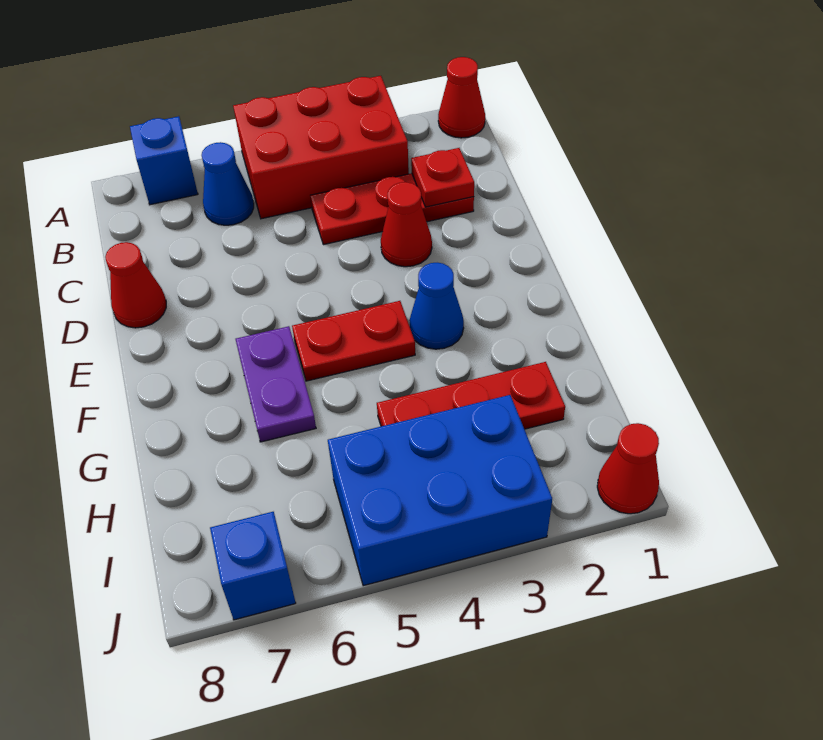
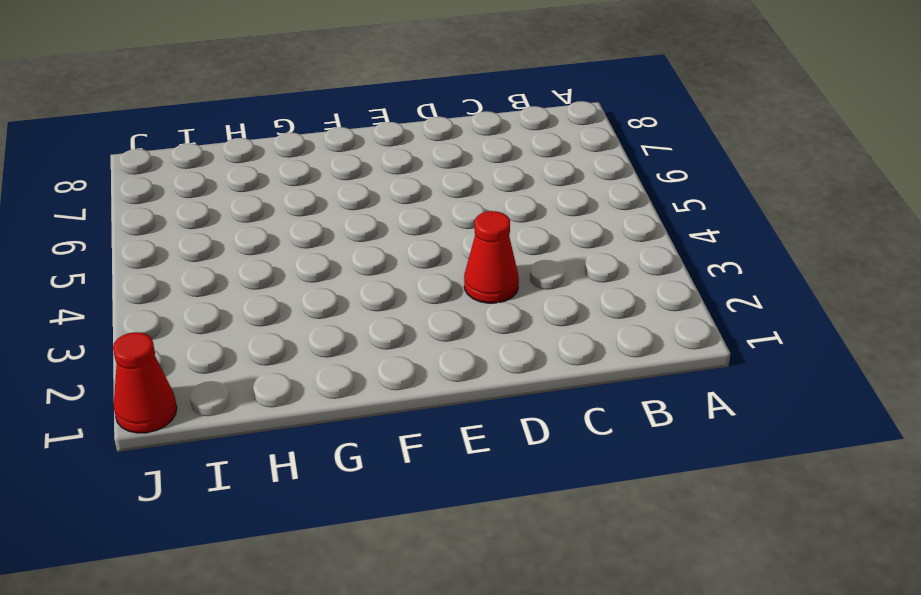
none -> red cone A1 level 1
none -> red brick A3:B5 level 1
none -> blue brick A7 level 1

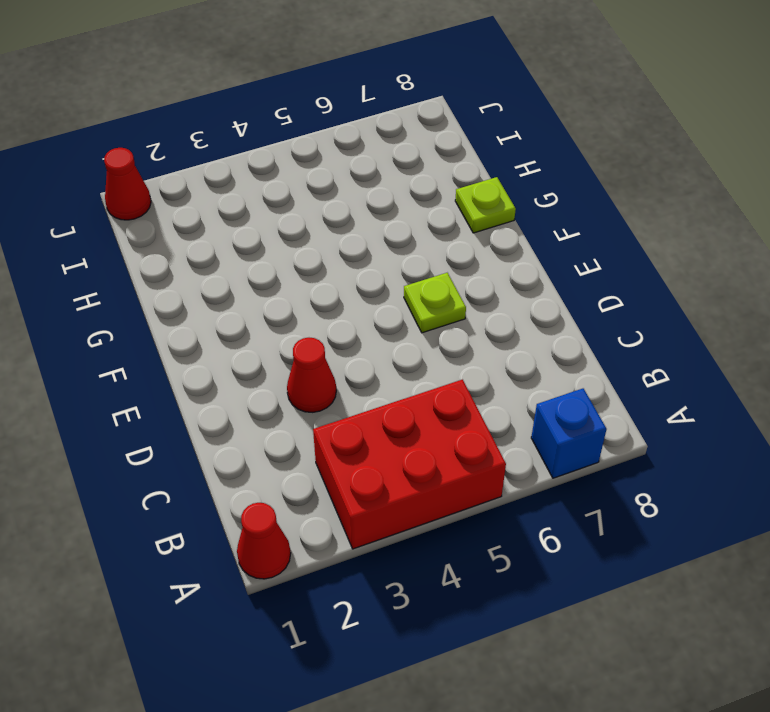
lime plate E6 level 1 -> none
lime plate G8 level 1 -> none
none -> blue cone B6 level 1
none -> red plate C2:C4 level 1
none -> red cone D8 level 1

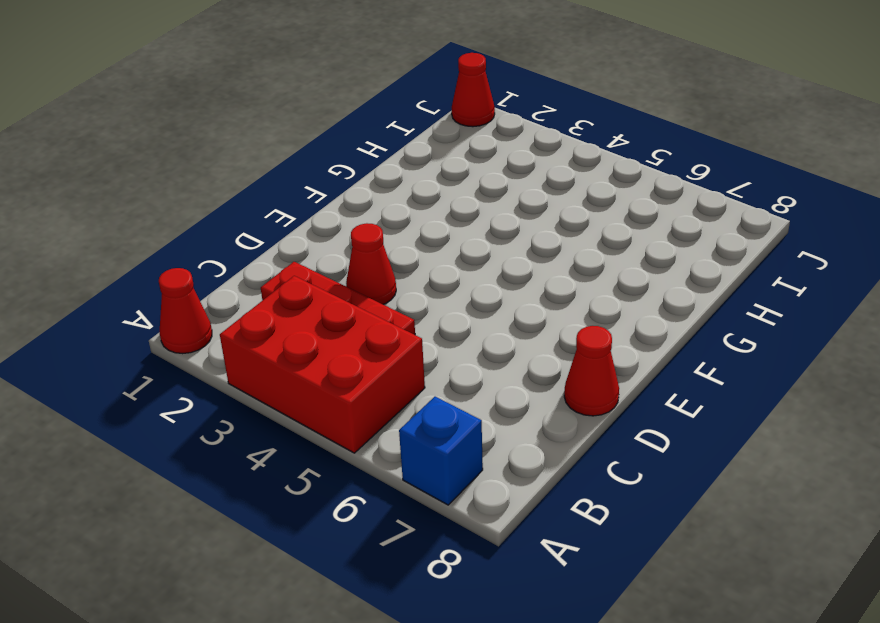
none -> blue cone B6 level 1
none -> blue cone F3 level 1
none -> red plate F4:F5 level 1

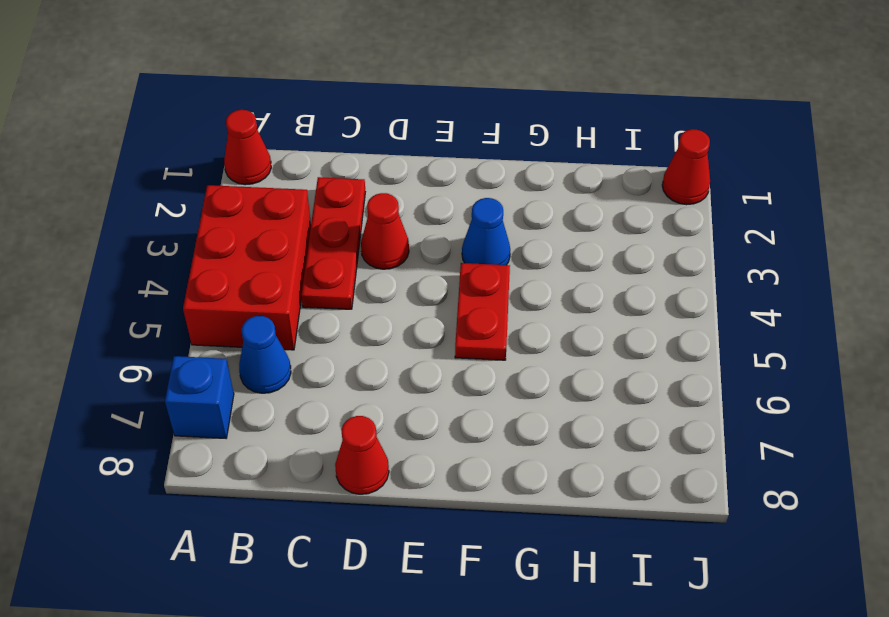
none -> purple plate F6:G6 level 1
none -> red plate H2:H4 level 1
none -> blue brick I3:J5 level 1

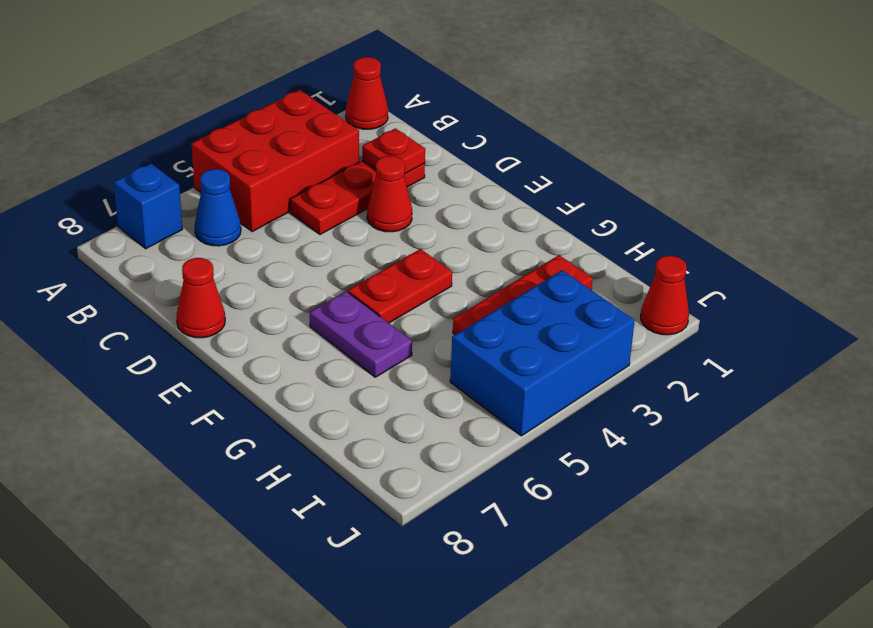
none -> blue cone F3 level 1
none -> blue brick J7 level 1

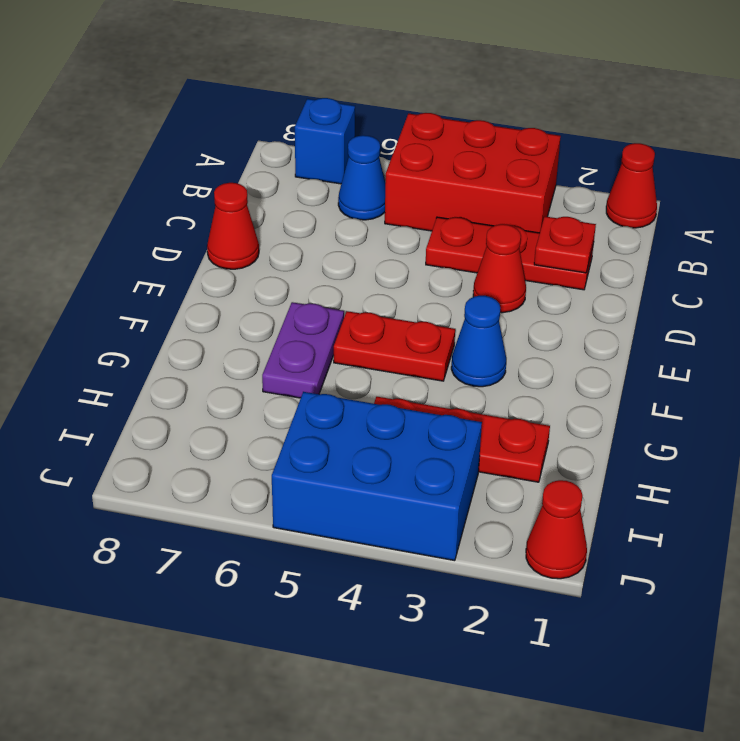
none -> blue brick J7 level 1

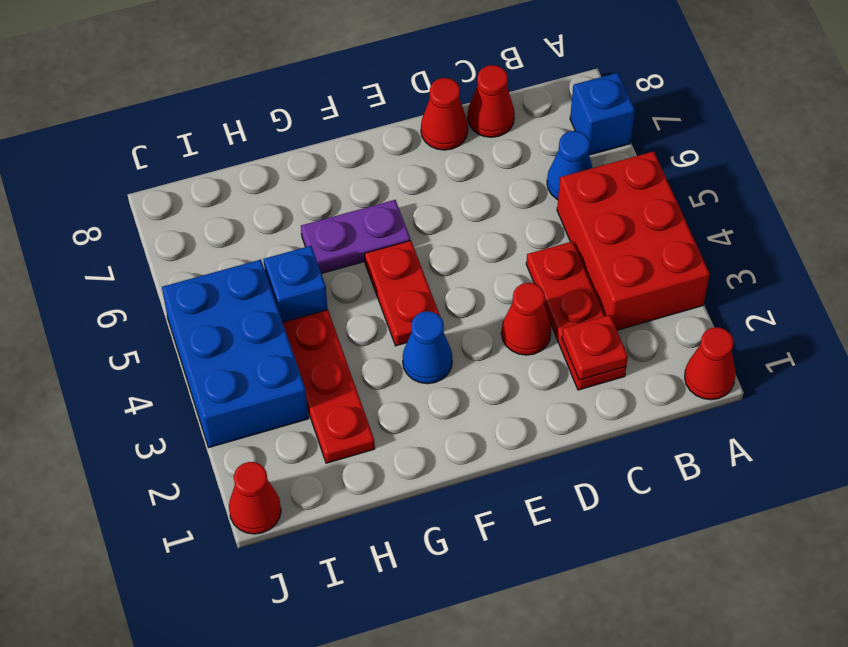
red cone C8 level 1 -> none
blue brick H5 level 1 -> blue brick J7 level 1

